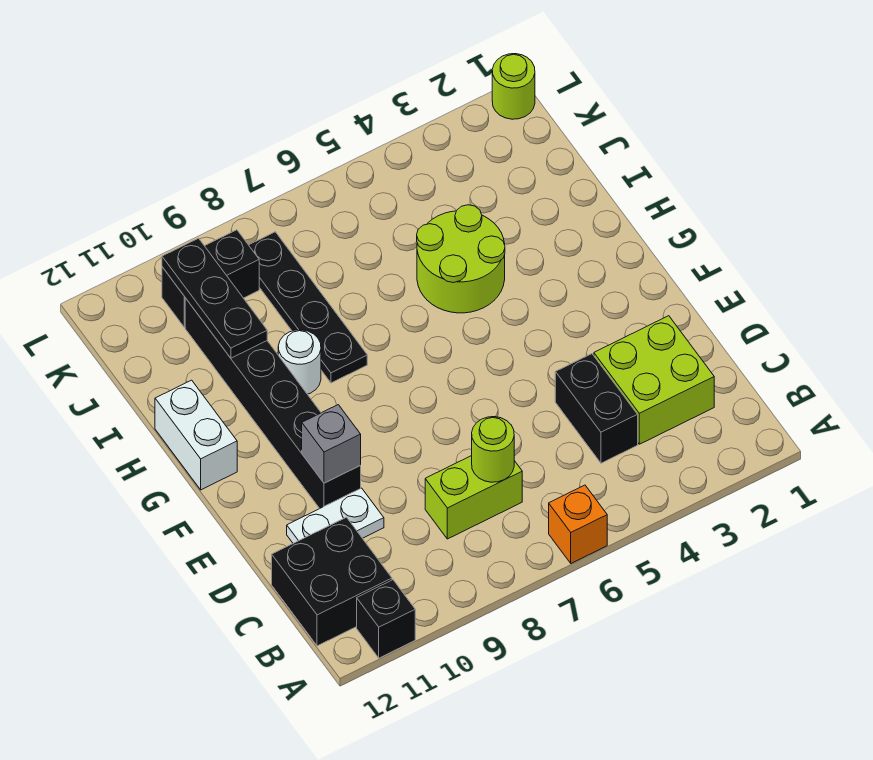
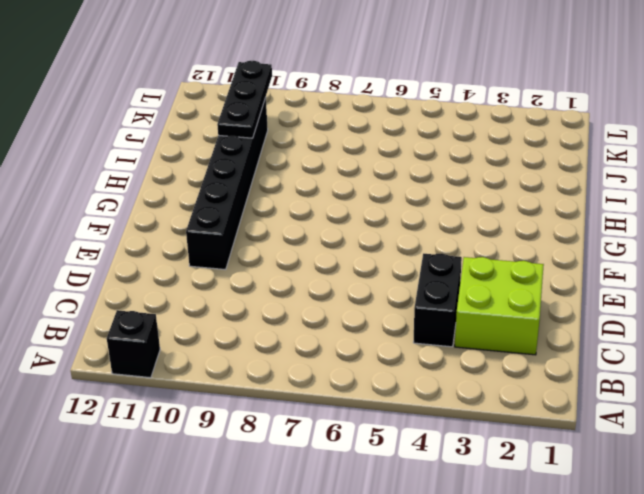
none -> orange brick A6 level 1
none -> black brick B11:C12 level 1
none -> lime brick C7:C8 level 1

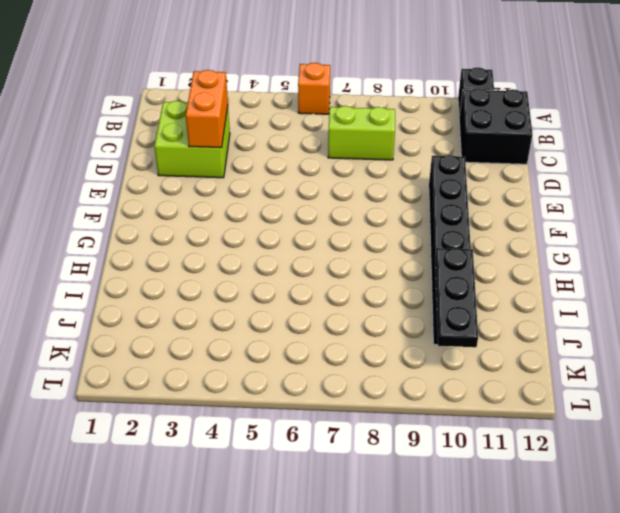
orange brick C3:D3 level 2 -> none
none -> black brick C4:D4 level 1
none -> white plate D10:D11 level 1
none -> white brick G12:H12 level 1

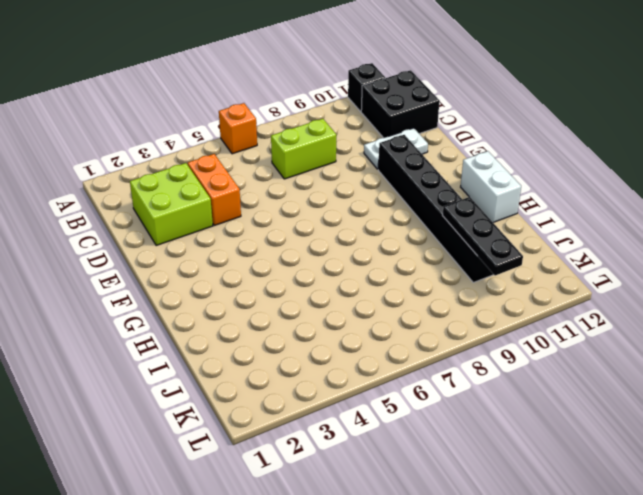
orange brick C4:D4 level 1 -> black brick C4:D4 level 1
none -> lime round brick H4:I5 level 1
none -> black plate H8:K8 level 1
none -> white round brick H9 level 1

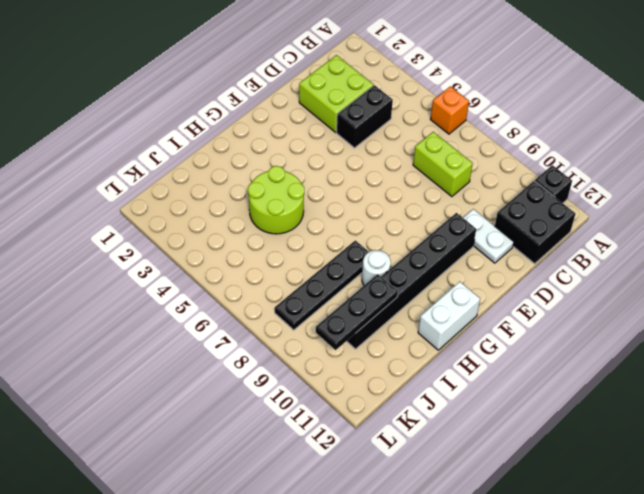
none -> black brick K9:K10 level 1
none -> lime round brick L1 level 1
none -> lime round brick C7 level 2

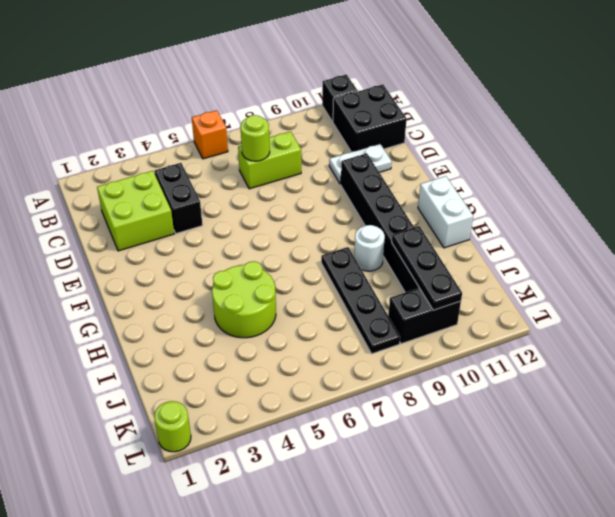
none -> grey brick E10 level 2

